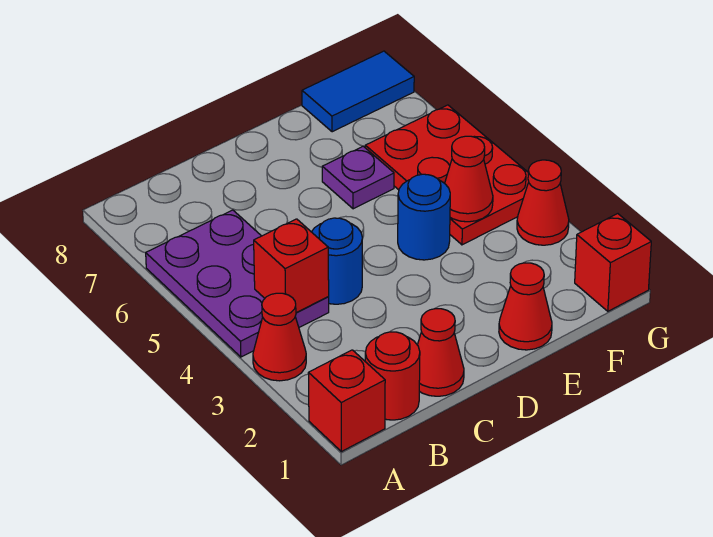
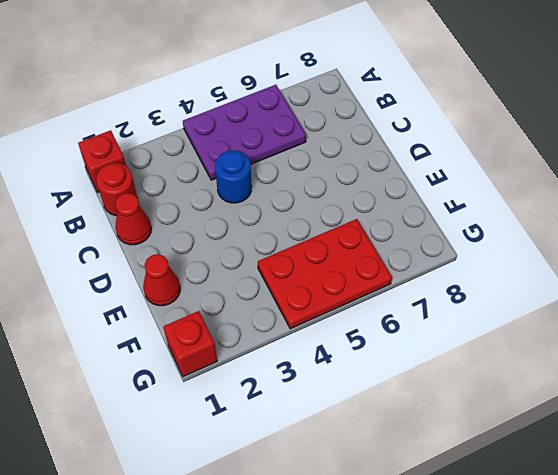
none -> red cone A3 level 1
none -> blue round brick E4 level 1
none -> purple plate E6 level 1

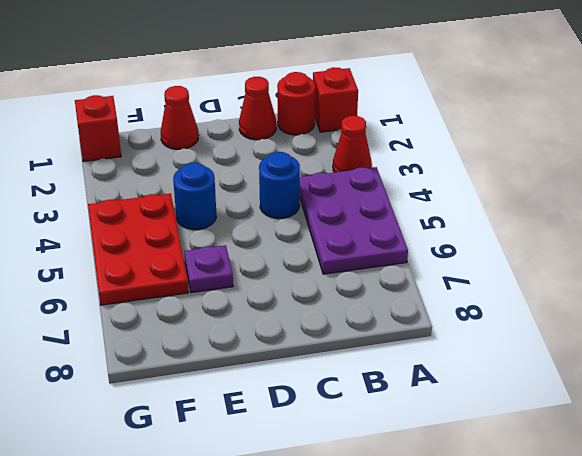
none -> blue tile F8:G8 level 1
none -> red cone G3 level 1
none -> red brick B4 level 2

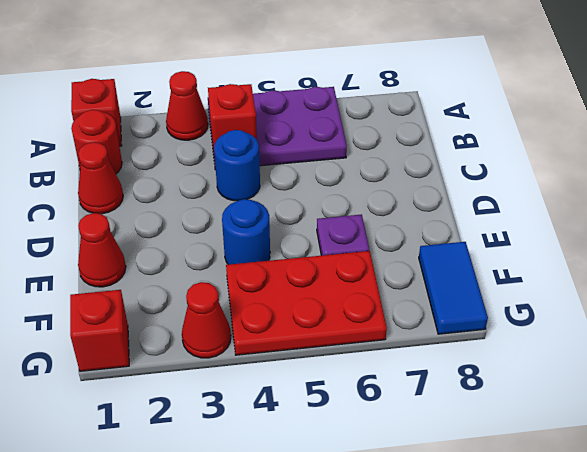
none -> red cone F4 level 2

